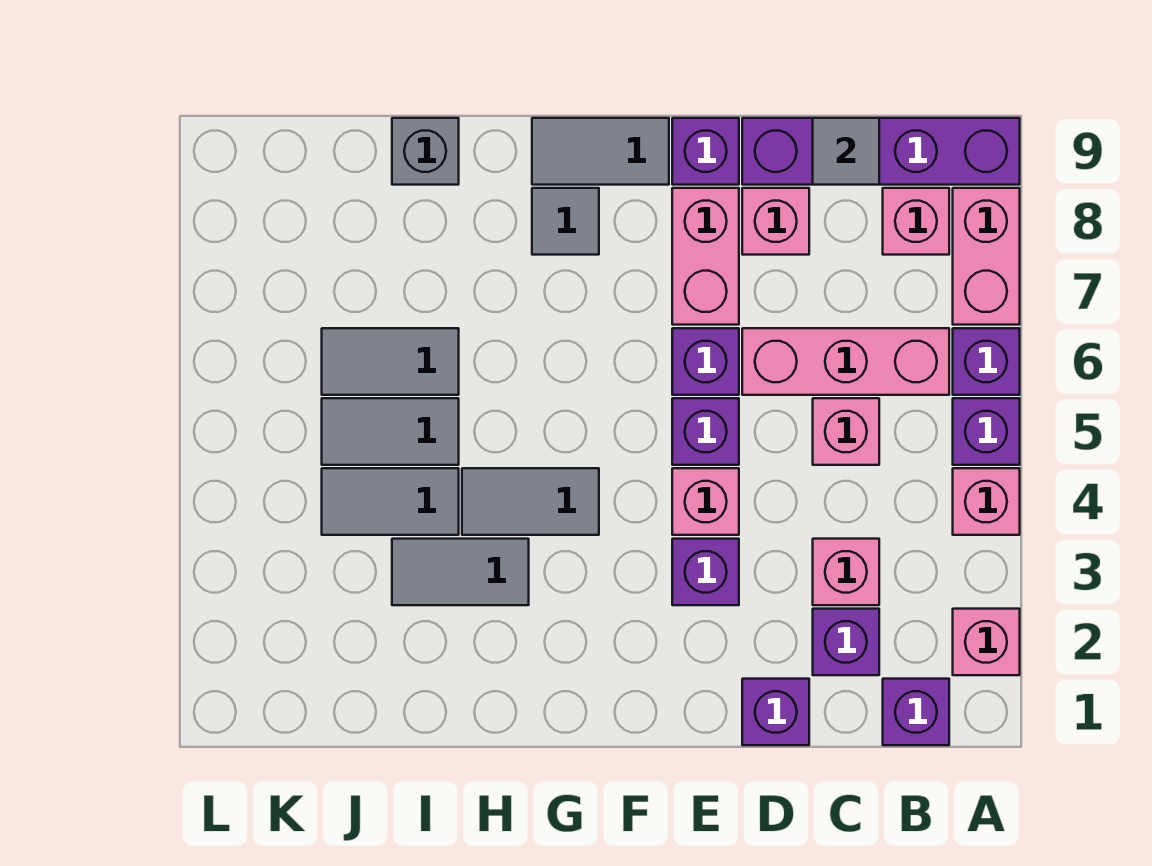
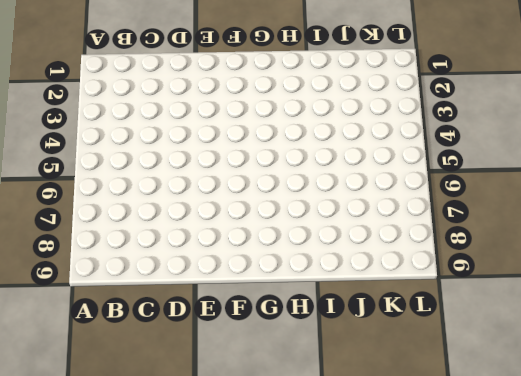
none -> pink brick A2 level 1
none -> pink brick A4 level 1
none -> purple brick A5 level 1

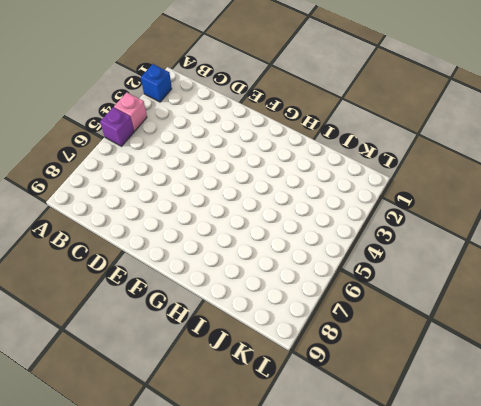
blue brick A2 level 1 -> pink brick A2 level 1
none -> purple brick A6 level 1
none -> pink brick A7:A8 level 1
none -> purple brick A9:D9 level 1

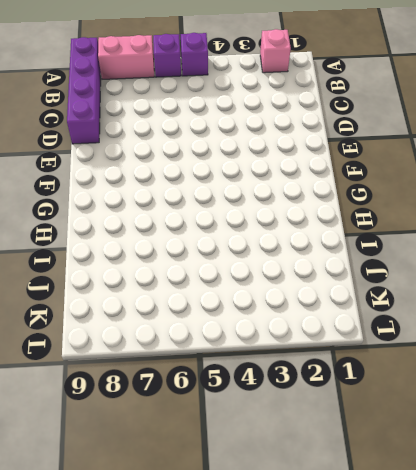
none -> pink brick A4 level 1
none -> purple brick B1 level 1
none -> pink brick B6:D6 level 1

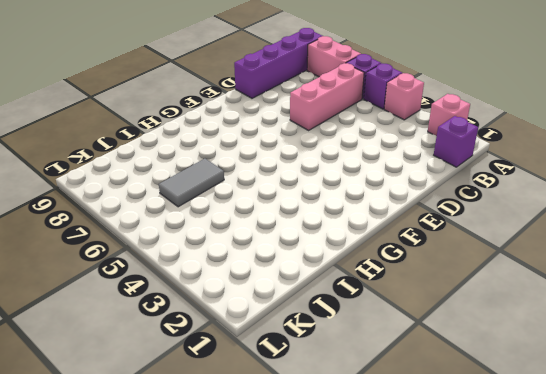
none -> pink brick B8 level 1
none -> purple brick C2 level 1
none -> pink brick C3 level 1

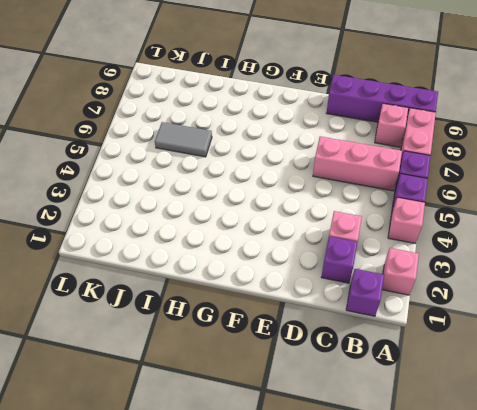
none -> pink brick C5 level 1
none -> purple brick D1 level 1
none -> pink brick D8 level 1

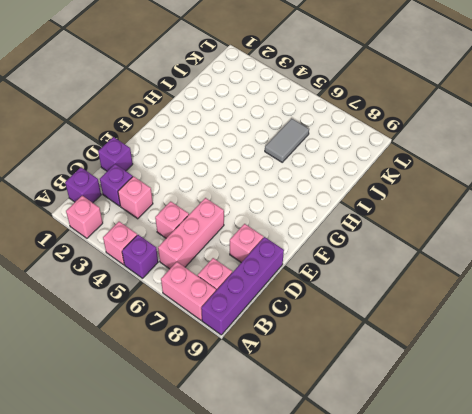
none -> purple brick A6 level 1
none -> purple brick E3 level 1
none -> pink brick E4 level 1

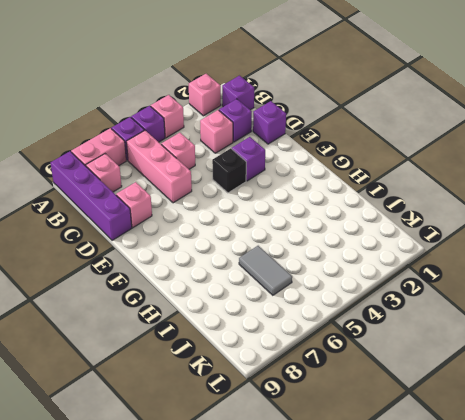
black brick E4 level 1 -> pink brick E4 level 1
none -> purple brick E5 level 1
none -> purple brick E6 level 1
none -> pink brick E7:E8 level 1

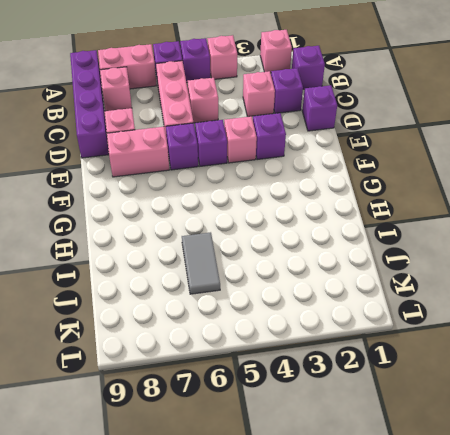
none -> purple brick E9 level 1
none -> grey tile F9:G9 level 1
none -> grey tile G4:H4 level 1

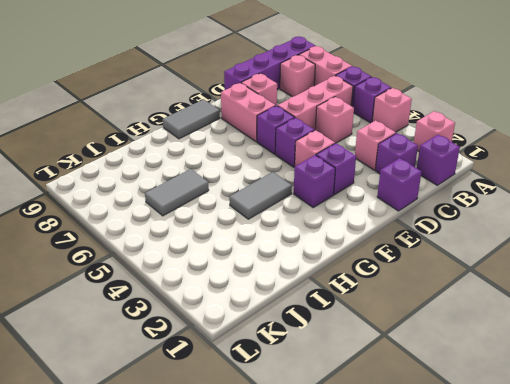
purple brick F3 level 1 -> purple brick E9 level 1
none -> grey tile G8 level 1
none -> grey tile H3:I3 level 1
none -> grey tile I4:J4 level 1

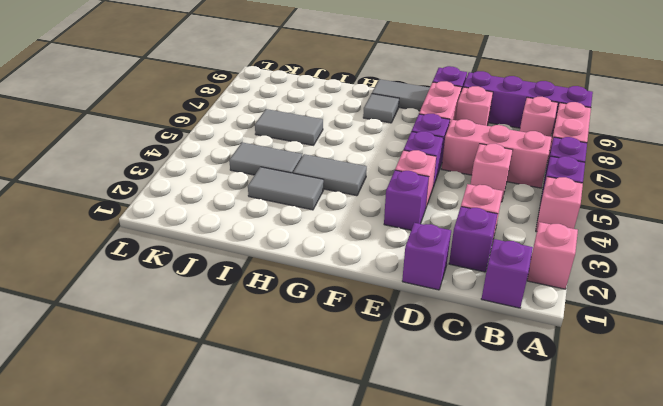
none -> grey tile I5:J5 level 1
none -> grey brick I9 level 1
none -> grey tile C9 level 2

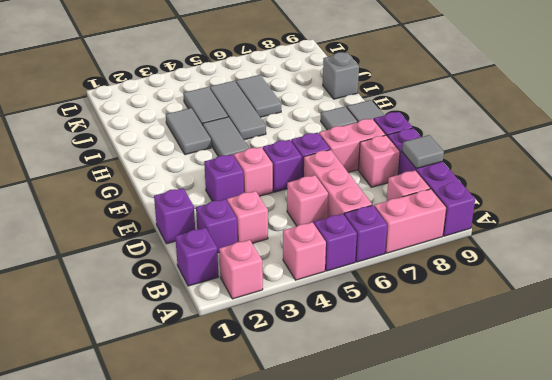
grey tile H5:J5 level 1 -> grey tile I5:J5 level 1

